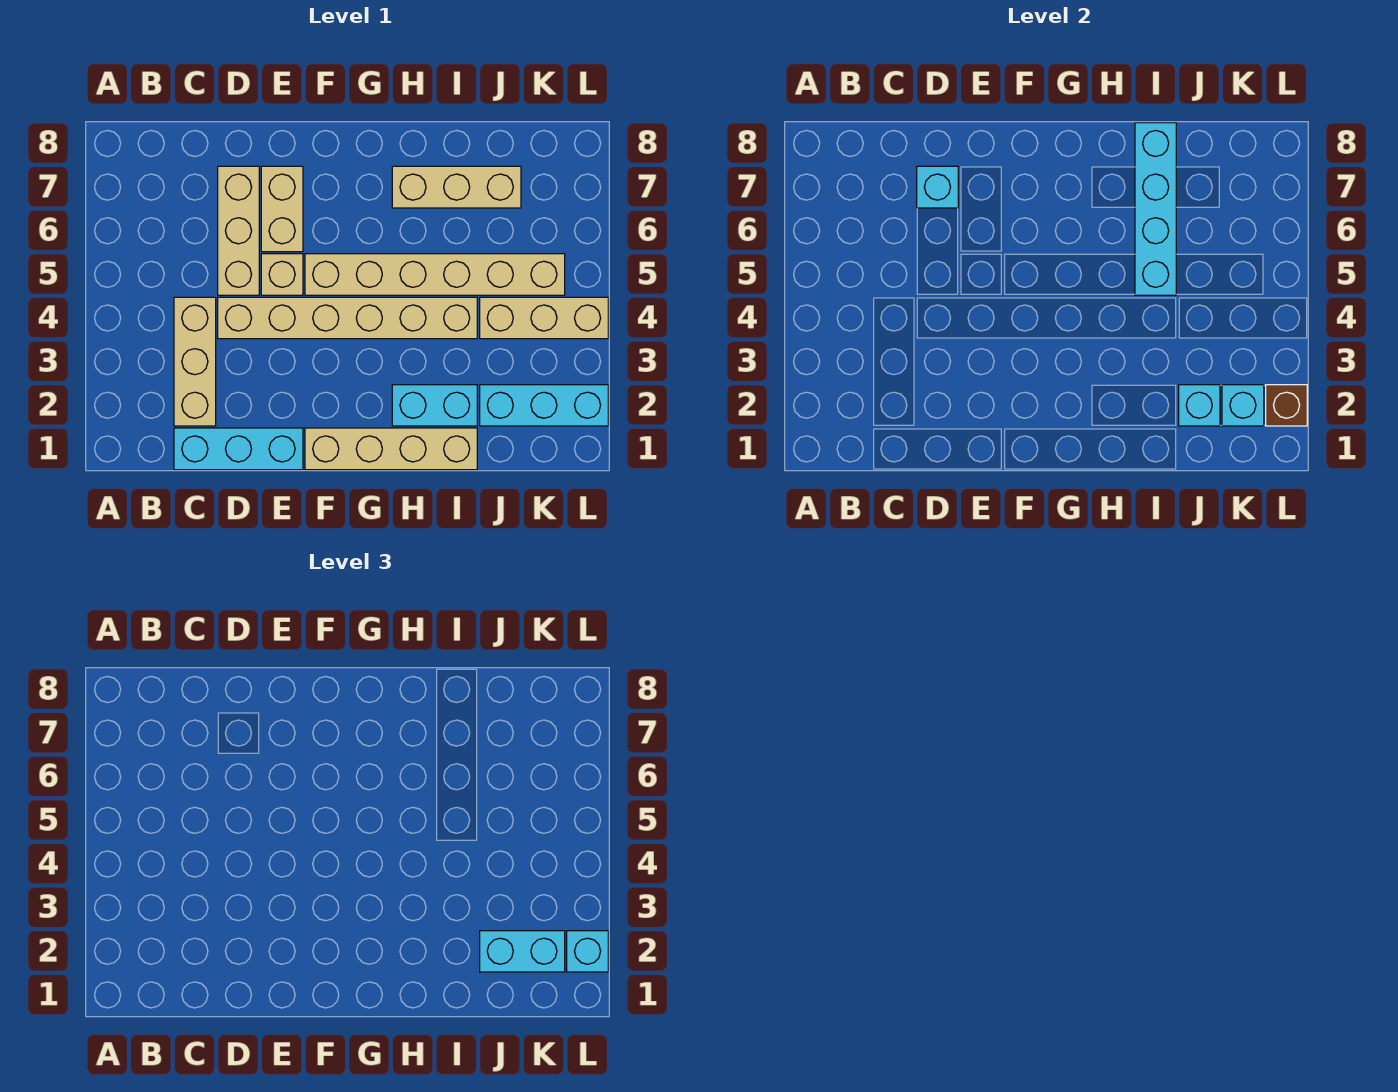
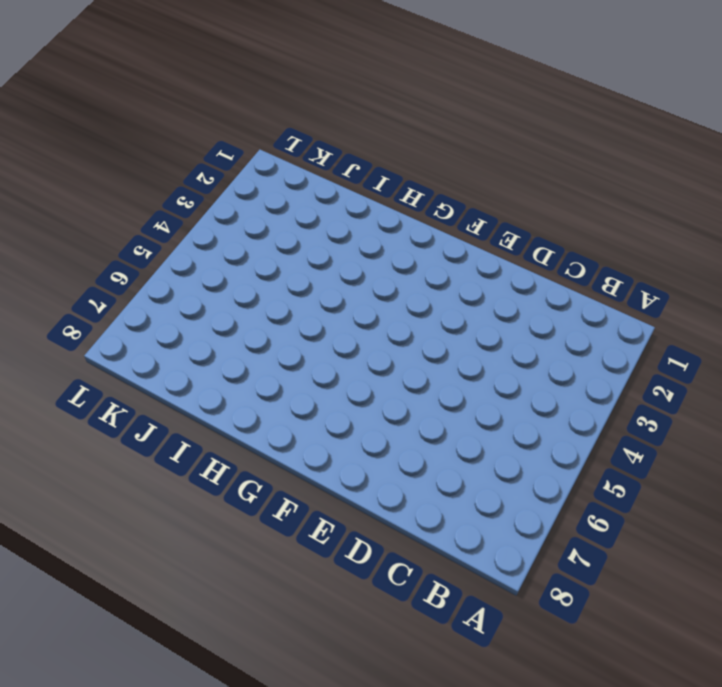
none -> cyan brick C1:E1 level 1
none -> tan brick C2:C4 level 1
none -> tan brick D4:I4 level 1

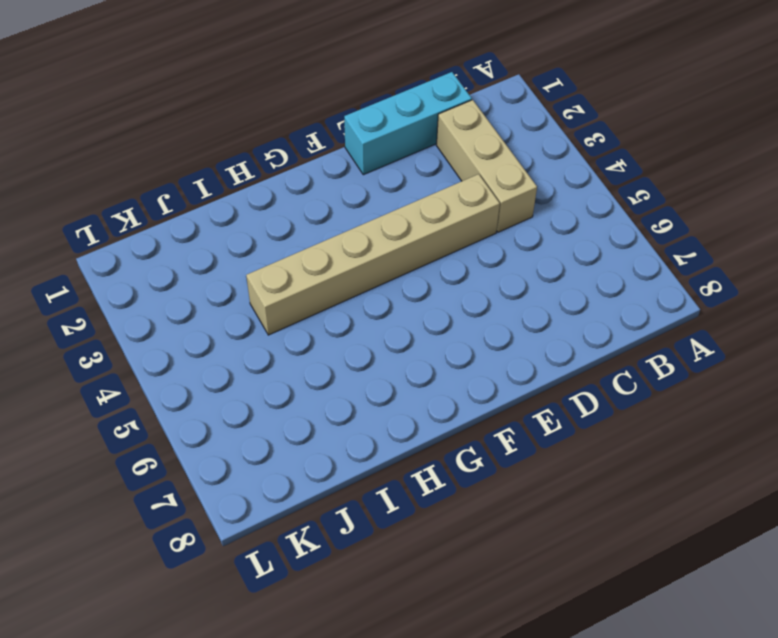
none -> tan brick D5:D7 level 1
none -> tan brick E5 level 1
none -> tan brick E6:E7 level 1

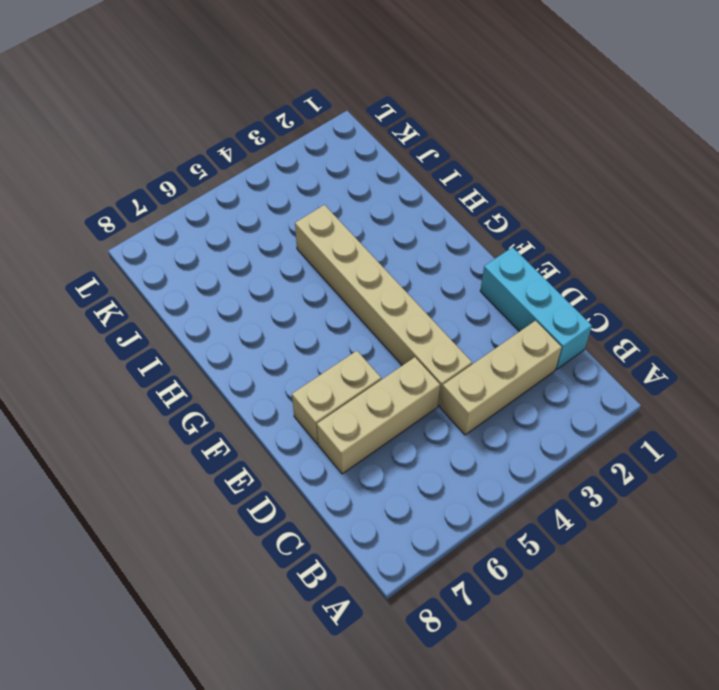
none -> tan brick E5 level 1
none -> tan brick F1:I1 level 1
none -> tan brick F5:K5 level 1

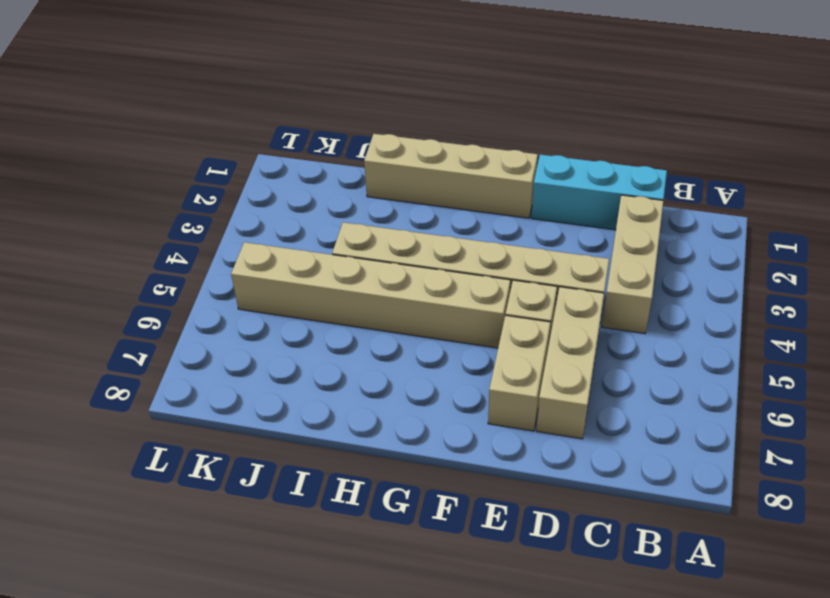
none -> cyan brick H2:I2 level 1
none -> tan brick H7:J7 level 1
none -> cyan brick J2:L2 level 1

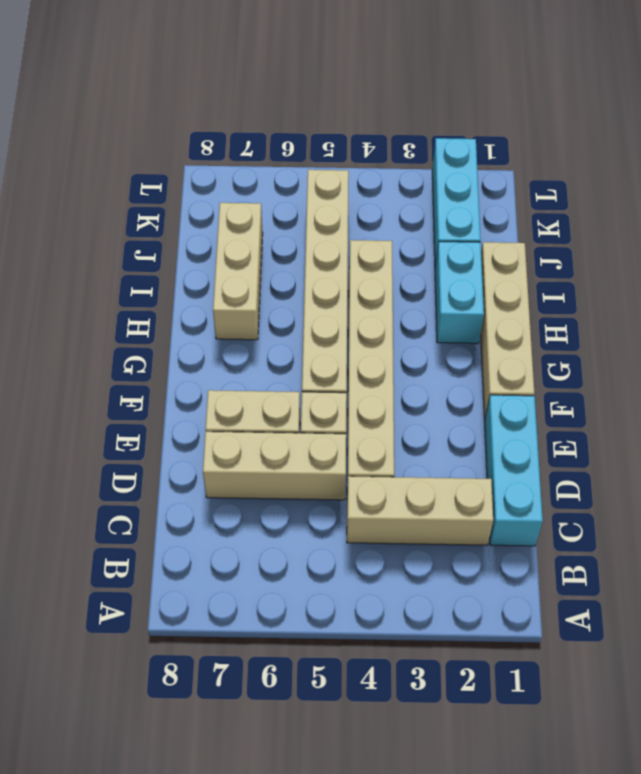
none -> tan brick J4:L4 level 1
none -> cyan brick D7 level 2
none -> cyan brick I5:I8 level 2

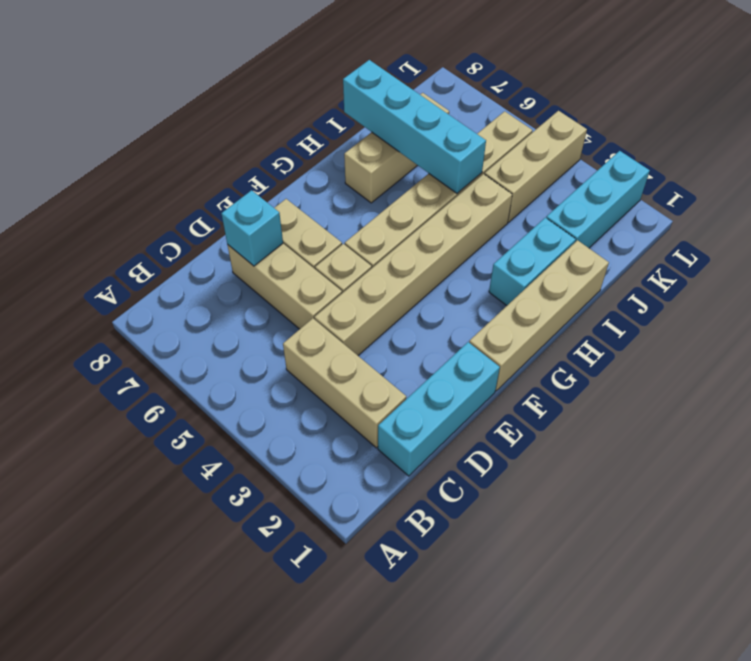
none -> cyan brick J2 level 2
none -> cyan brick K2 level 2
none -> brown brick L2 level 2

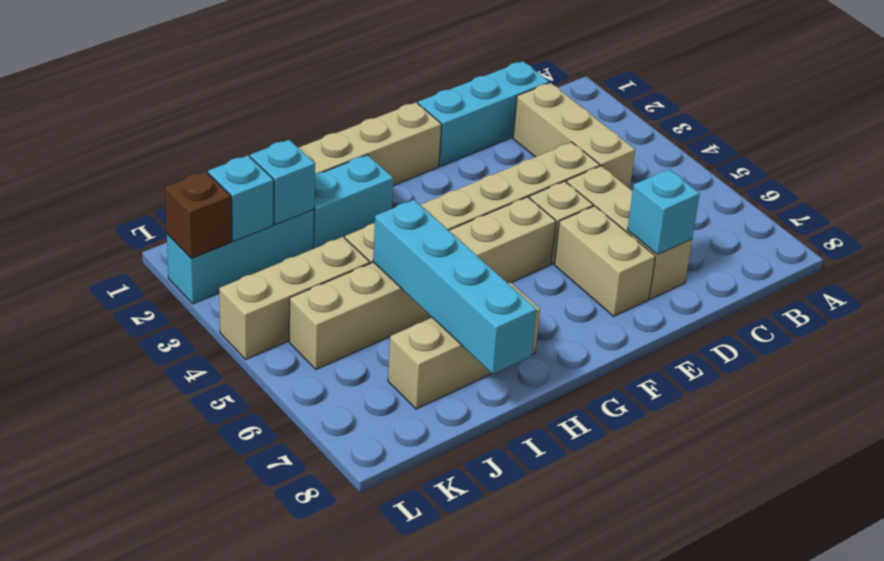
none -> cyan brick J2:K2 level 3
none -> cyan brick L2 level 3

